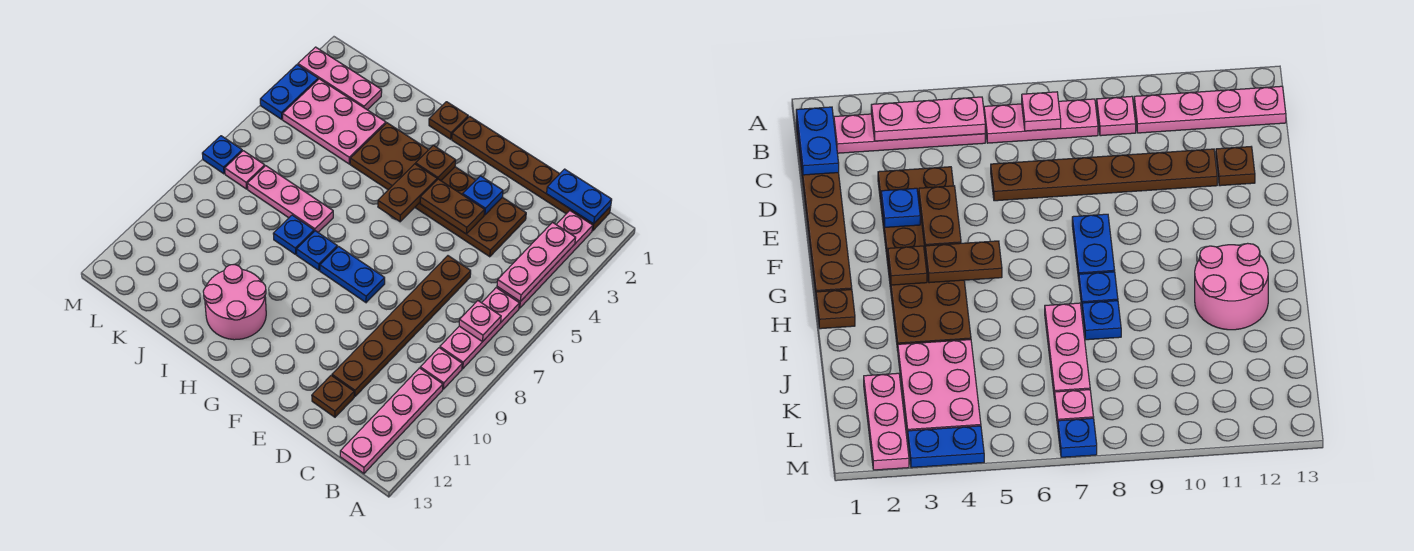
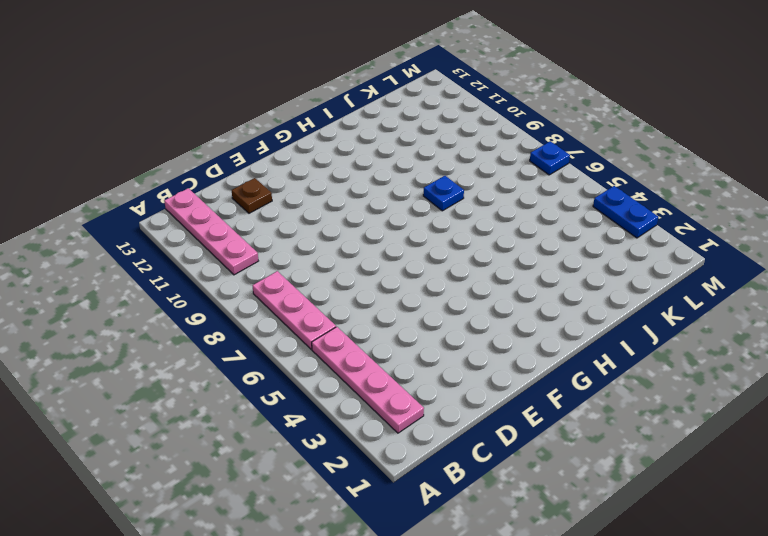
none -> brown plate B1:G1 level 1
none -> pink plate B9 level 1
none -> brown plate D3:I4 level 1

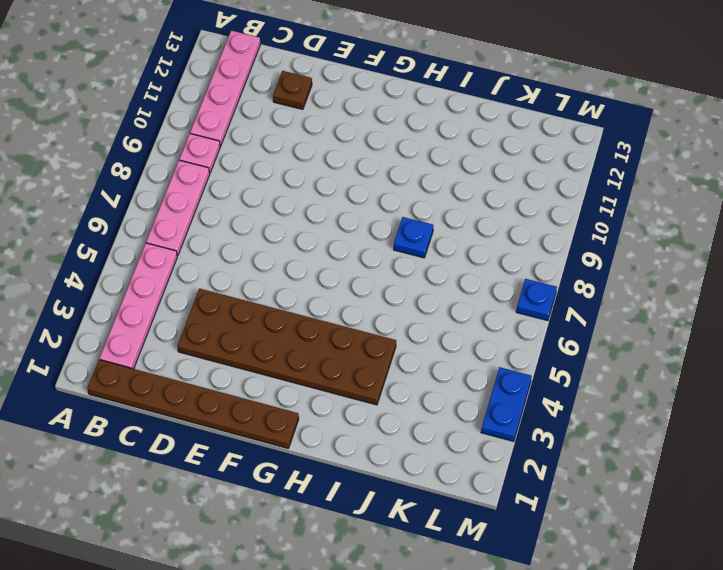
none -> brown plate D6:D11 level 1
none -> blue plate F8:G8 level 1
none -> brown plate H1 level 1

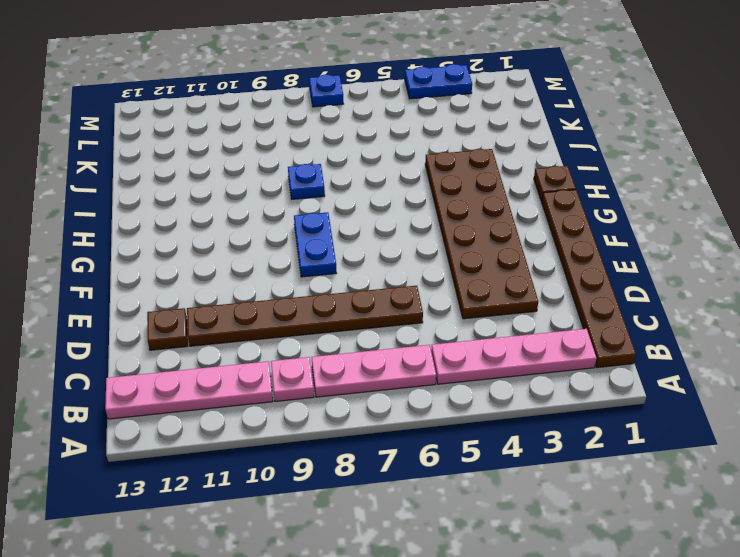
none -> blue plate H8 level 1
none -> pink round brick H11:I12 level 1
none -> pink plate I7:K7 level 1

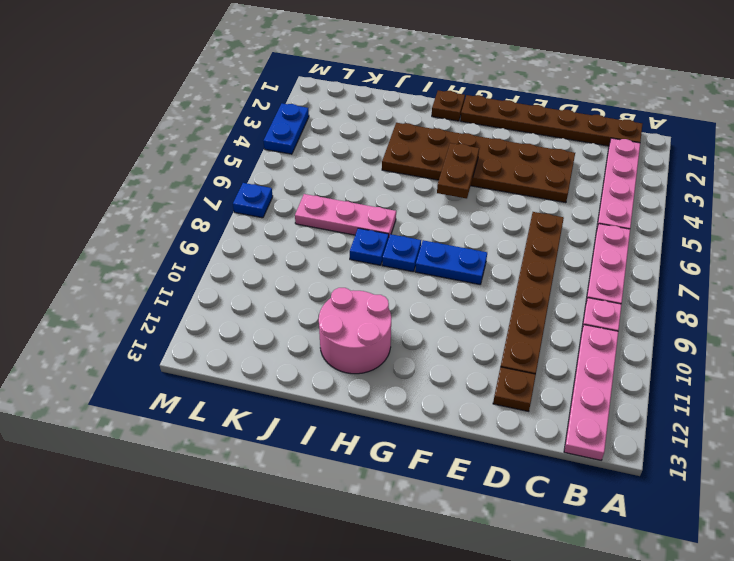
none -> pink plate J3:L4 level 1
none -> pink plate K2:M2 level 1
none -> pink plate L7 level 1

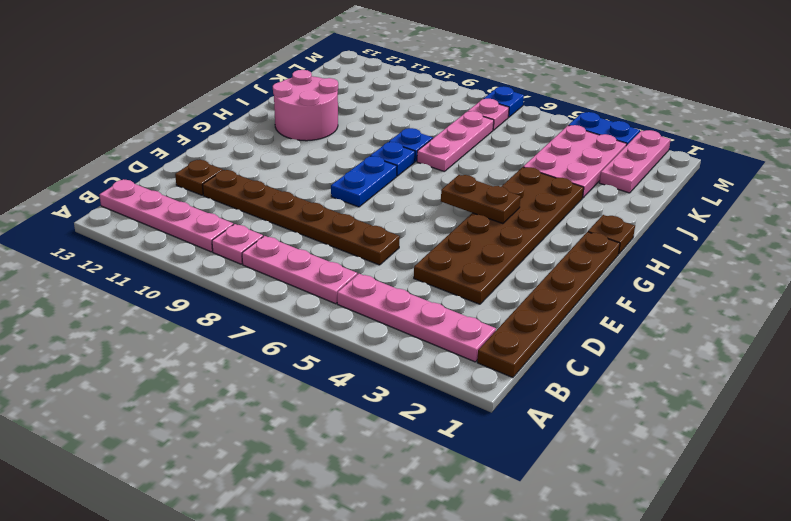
none -> blue plate B1:C1 level 2
none -> pink plate B3:B5 level 2
none -> pink plate B7 level 2

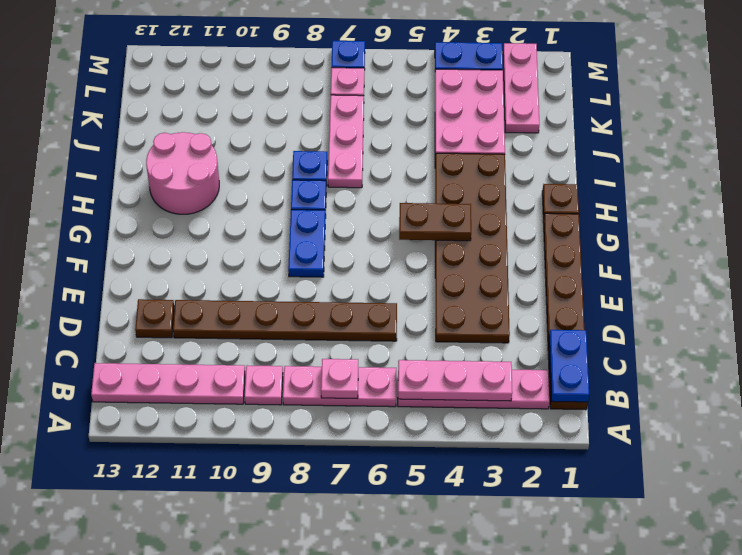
none -> blue plate E3 level 2
none -> brown plate E4:F4 level 2
none -> brown plate G3 level 2

